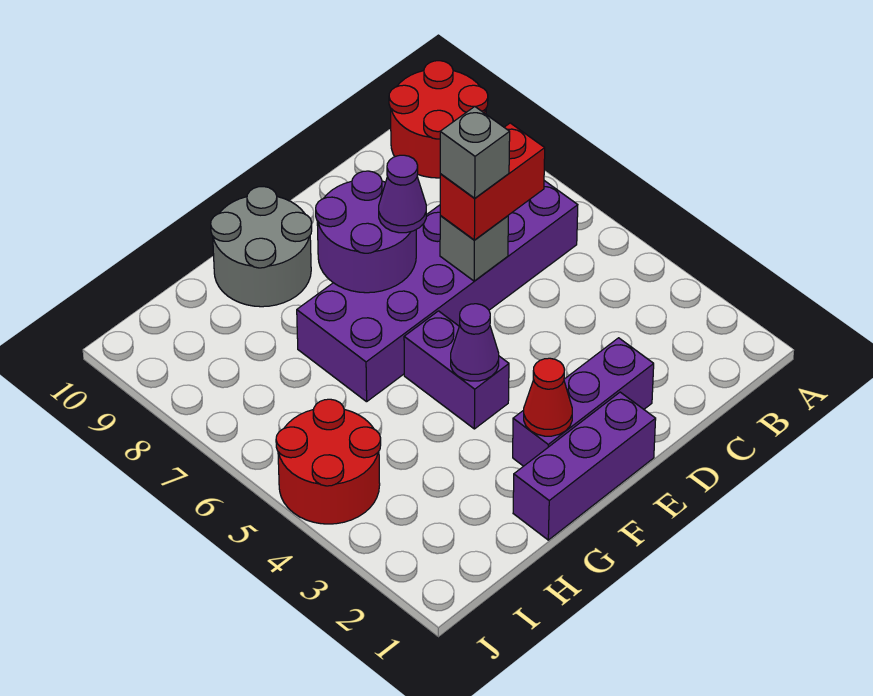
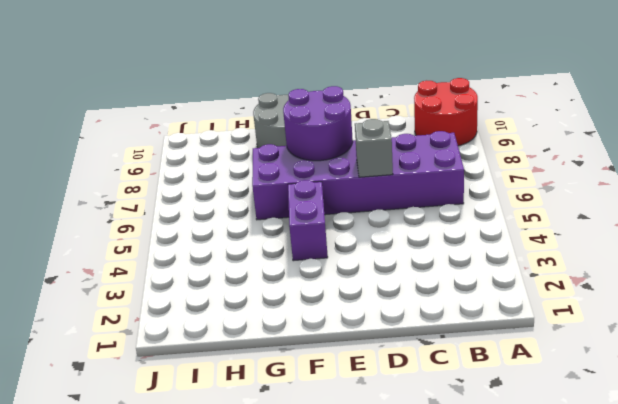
none -> purple brick D2:F2 level 1
none -> purple brick E1:G1 level 1
none -> red round brick I4:J5 level 1

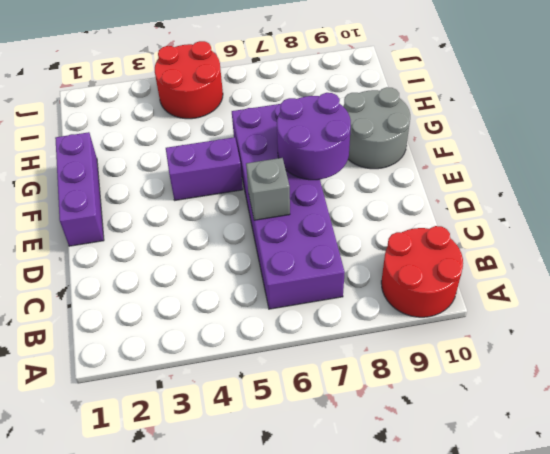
none -> purple brick D2:F2 level 1
none -> red cone F2 level 2
none -> purple cone F4 level 2

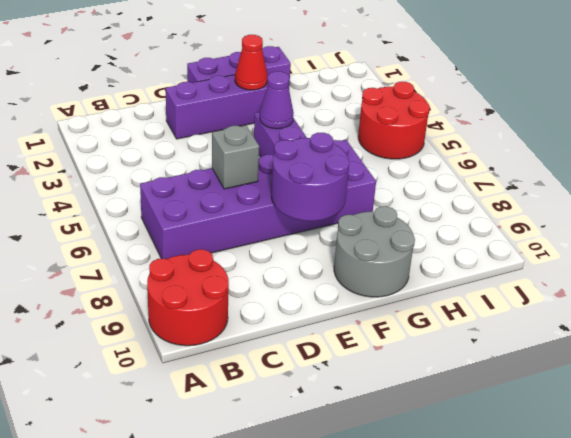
none -> red brick C6:D6 level 3
none -> purple cone E7 level 3
none -> grey brick D6 level 4

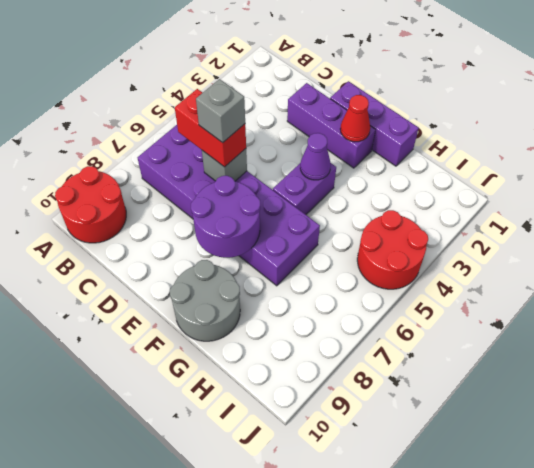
none -> purple cone E7 level 3

